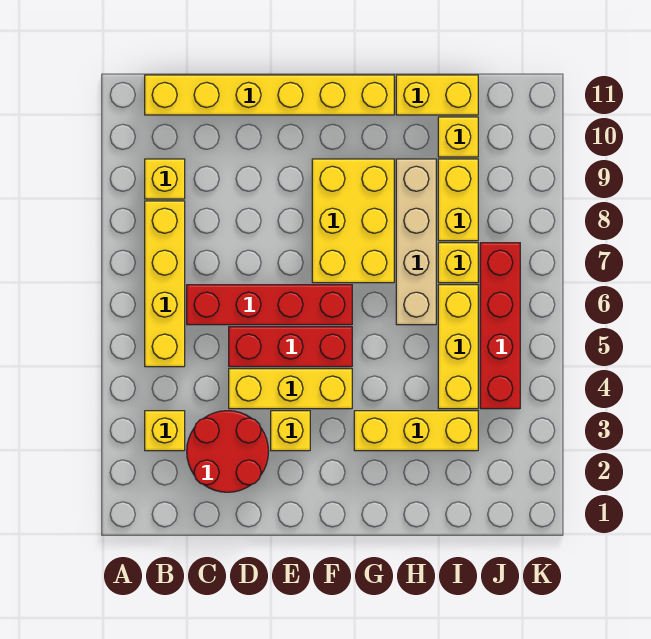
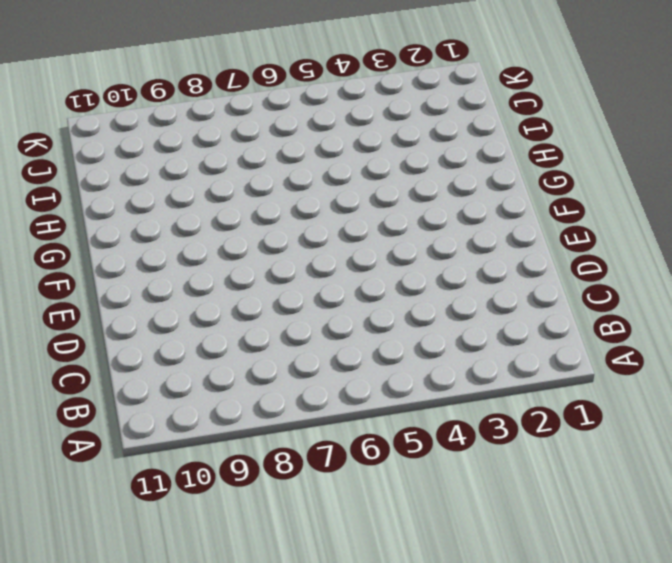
none -> yellow brick B3 level 1
none -> yellow brick B5:B8 level 1
none -> yellow brick B9 level 1

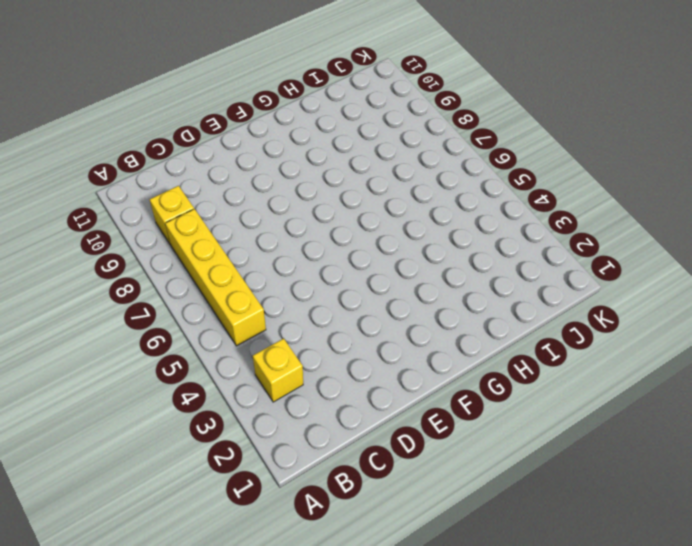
none -> yellow brick B11:G11 level 1
none -> red round brick C2:D3 level 1
none -> red brick C6:F6 level 1

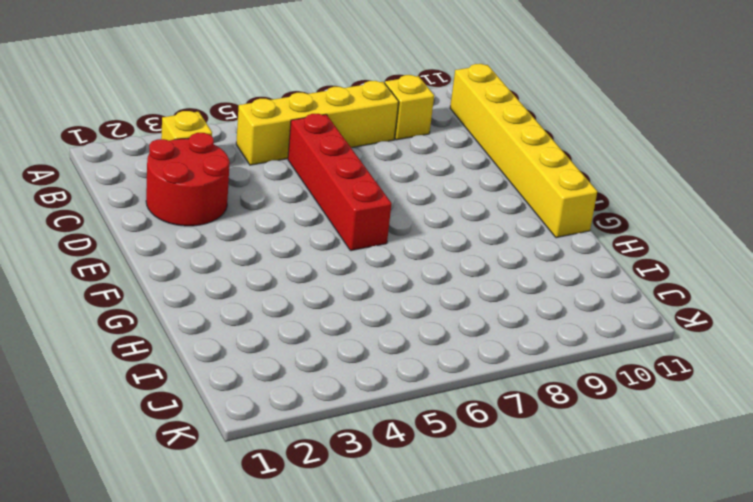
none -> yellow brick D4:F4 level 1
none -> red brick D5:F5 level 1
none -> yellow brick E3 level 1

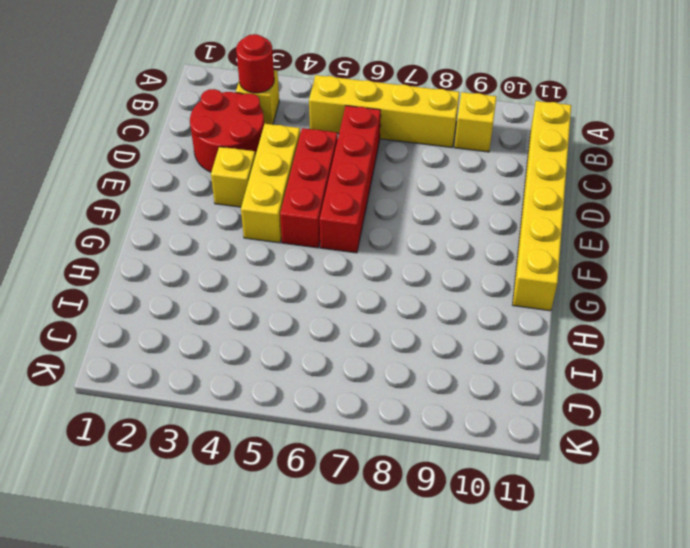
red round brick B3 level 2 -> none
none -> yellow brick F7:G9 level 1
none -> yellow brick G3:I3 level 1
none -> tan brick H6:H9 level 1

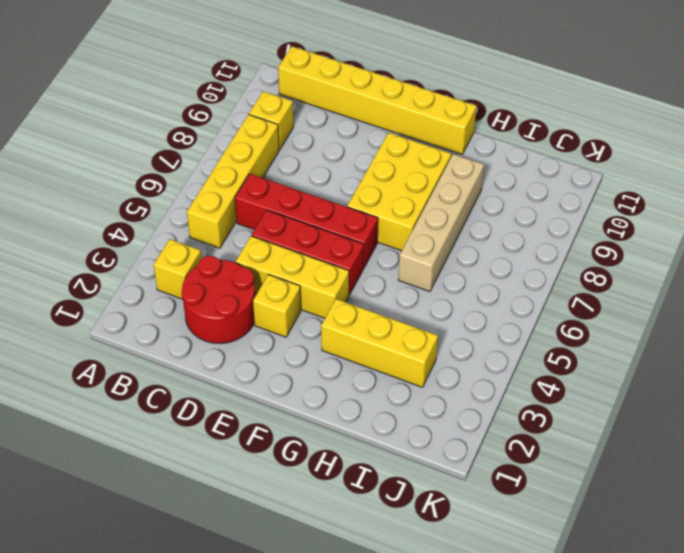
none -> yellow brick H11:I11 level 1
none -> yellow brick I4:I6 level 1
none -> yellow brick I7 level 1

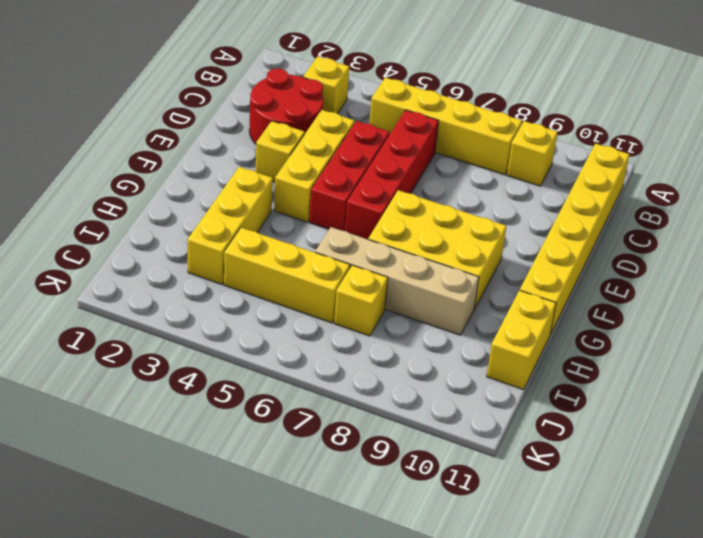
none -> yellow brick I8:I9 level 1
none -> yellow brick I10 level 1
none -> red brick J4:J7 level 1

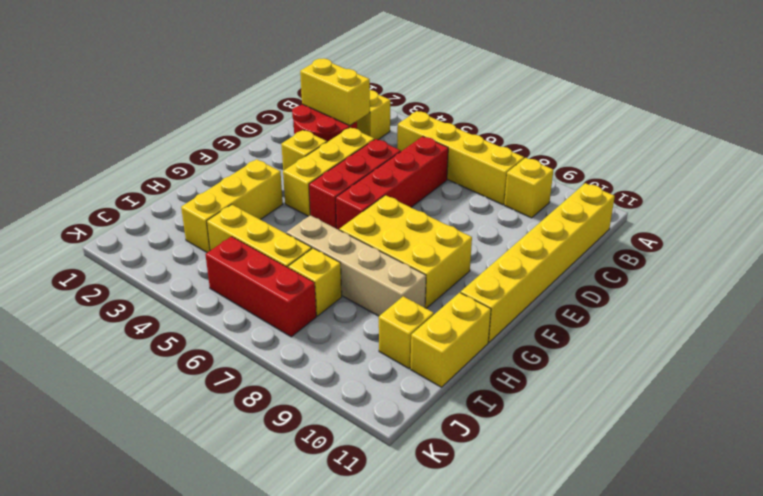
yellow brick C2:C3 level 2 -> yellow brick I8:I9 level 1
red brick J5:J7 level 1 -> red brick J4:J7 level 1

